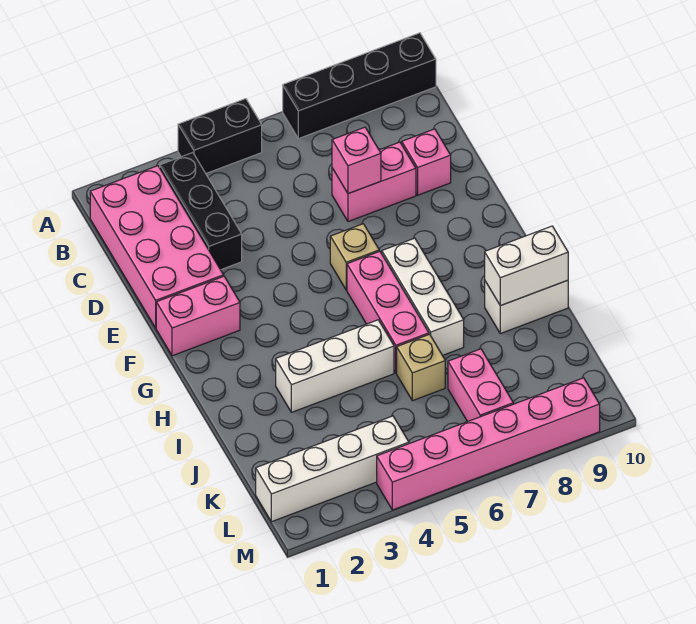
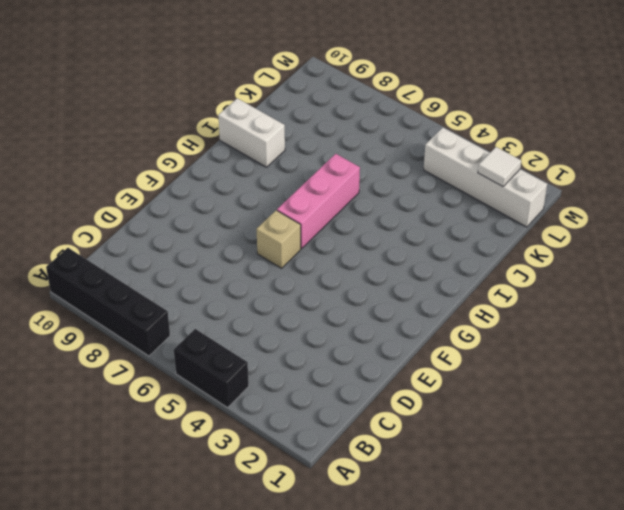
white tile L2 level 2 -> none
none -> pink brick B1:E2 level 1
none -> black brick B3:D3 level 1
none -> pink brick D7:D8 level 1

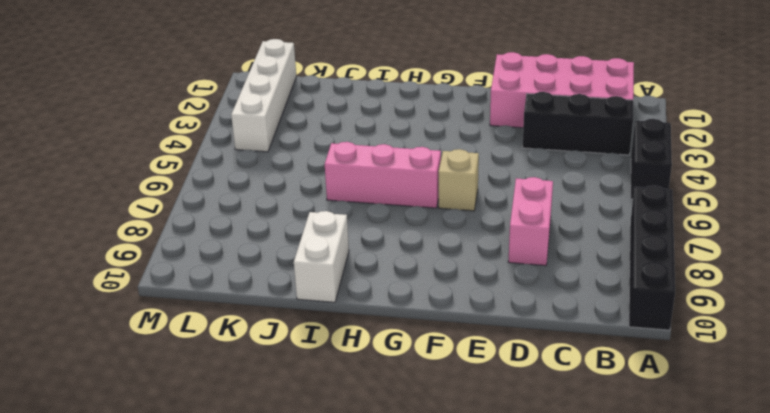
none -> pink brick D9 level 1
none -> pink brick F1:F2 level 1
none -> white brick G7:I7 level 1

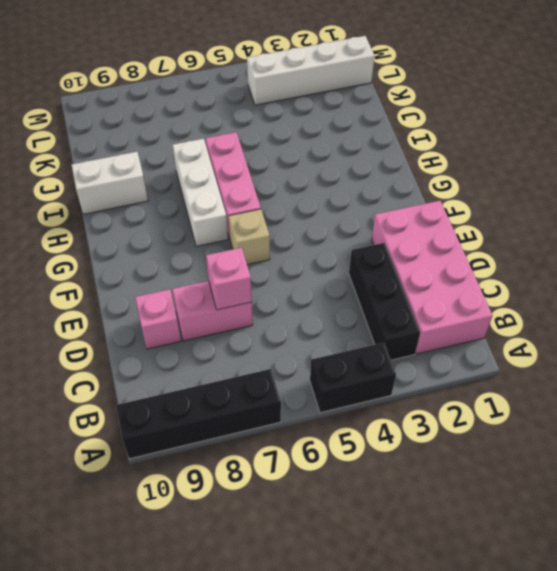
none -> pink brick F1:F2 level 1
none -> white brick I3:I5 level 1
none -> tan brick J6 level 1

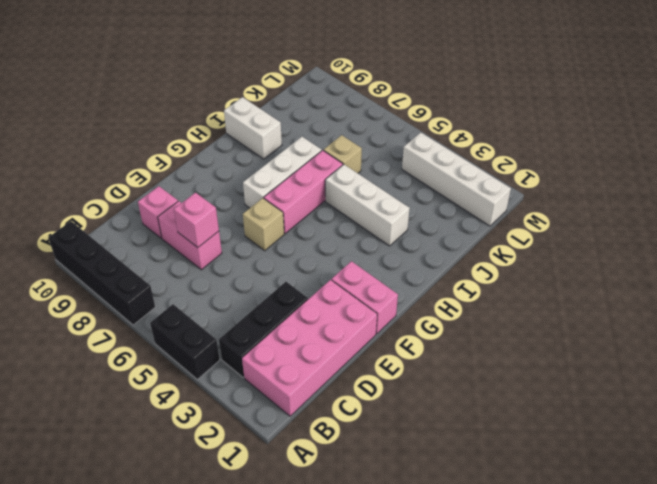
none -> pink brick K7:L7 level 1
none -> pink brick M4:M9 level 1
none -> white brick I9:I10 level 2

